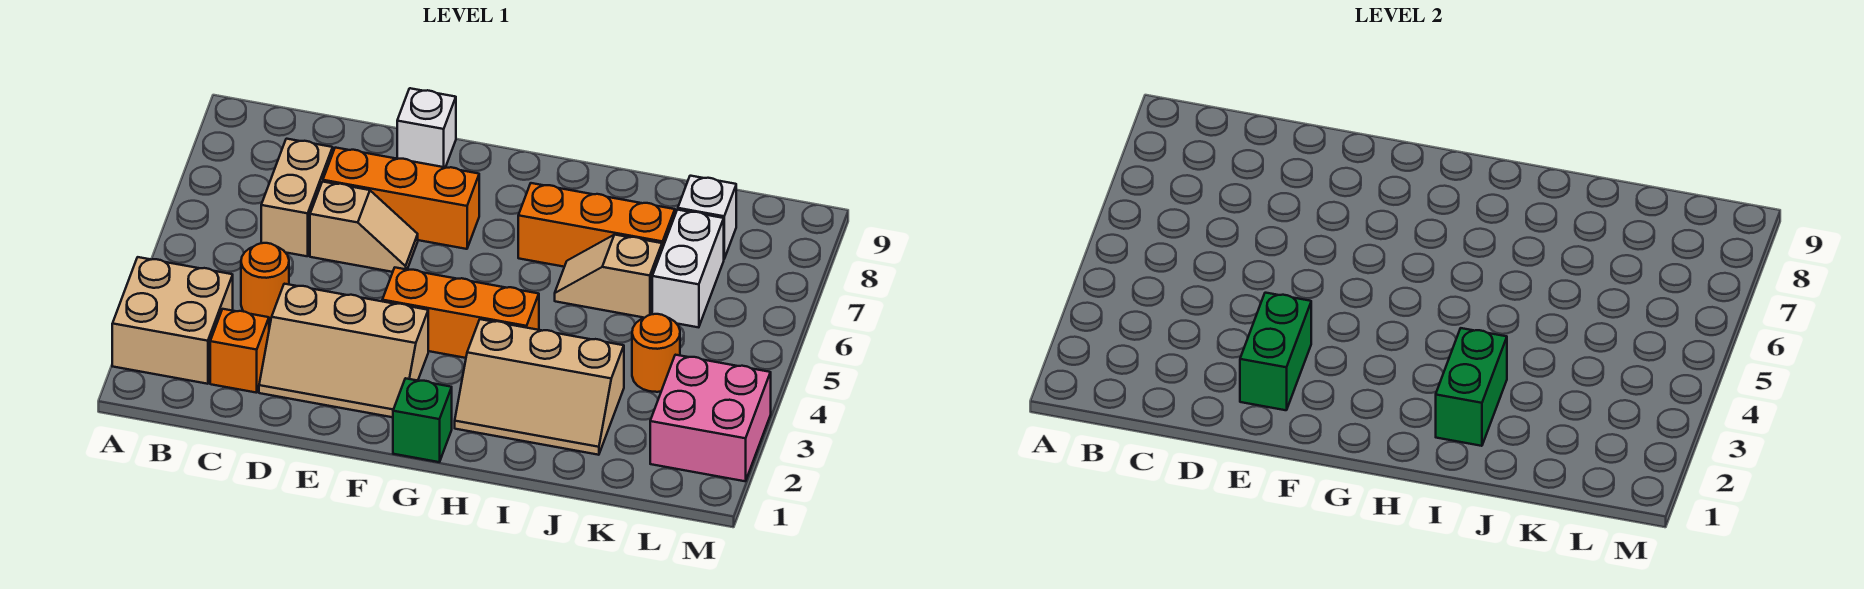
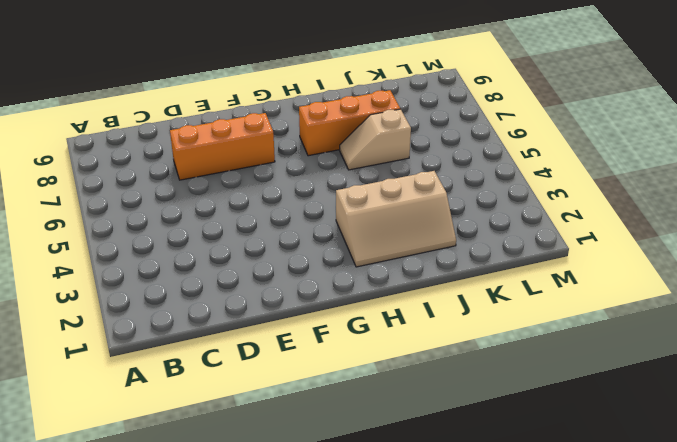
none -> tan brick A2:B3 level 1
none -> orange brick C2 level 1
none -> orange round brick C4 level 1

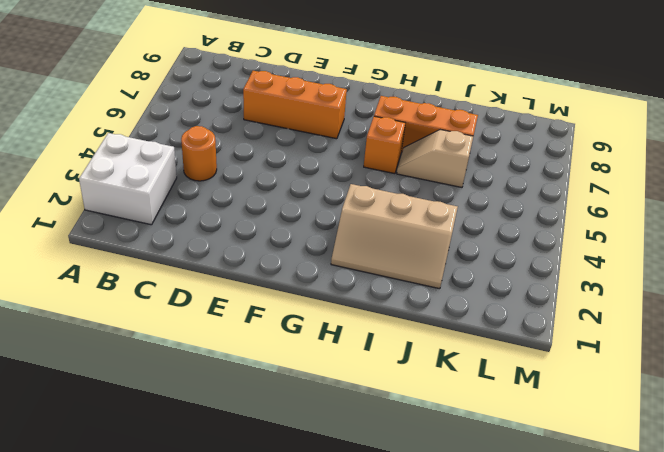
white brick A2:B3 level 1 -> tan brick A2:B3 level 1
orange brick H6 level 1 -> orange brick C2 level 1
none -> tan brick C6:C7 level 1
none -> tan slope D2:F3 level 1 top 3
none -> tan slope D6:E6 level 1 top D

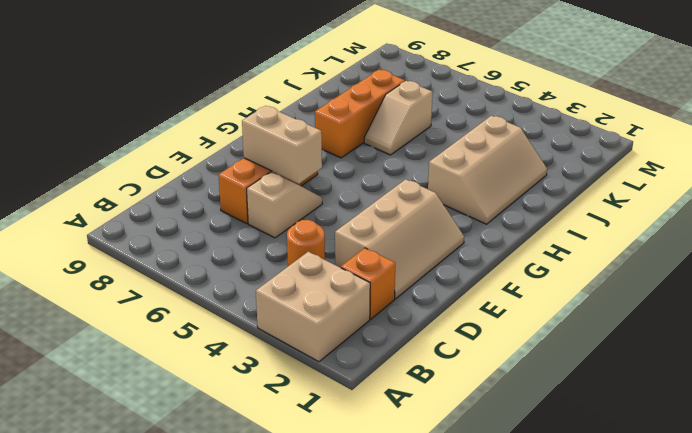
tan brick E6:E7 level 2 -> tan brick C6:C7 level 1
none -> white brick E9 level 1
none -> orange brick F4:H4 level 1
none -> green brick G1 level 1

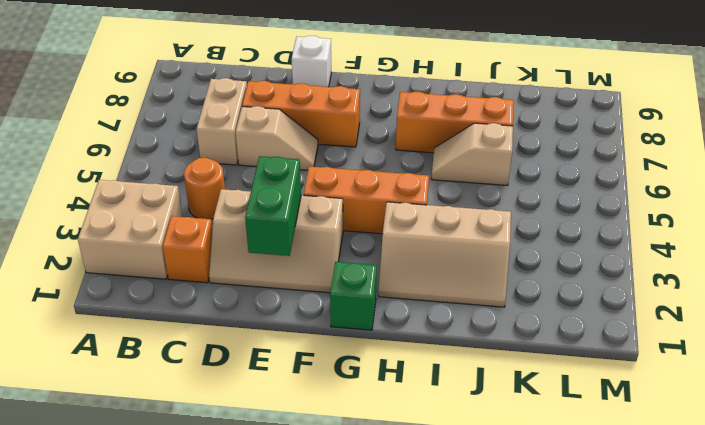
none -> orange round brick K4 level 1
none -> white brick K6:K7 level 1
none -> white brick K8 level 1

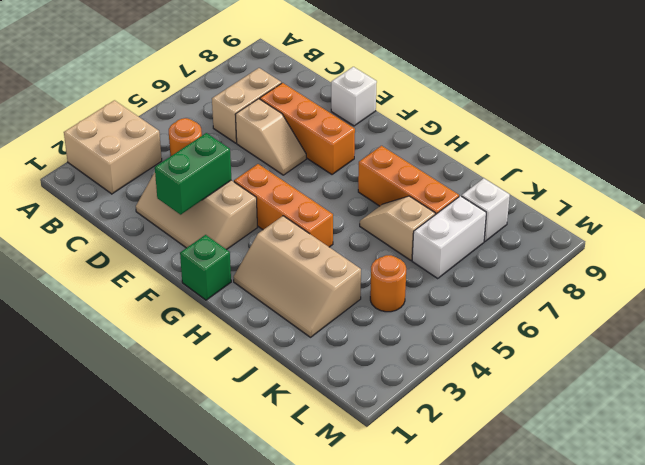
none -> orange brick C2 level 1
none -> pink brick L2:M3 level 1
none -> green brick I2:I3 level 2

